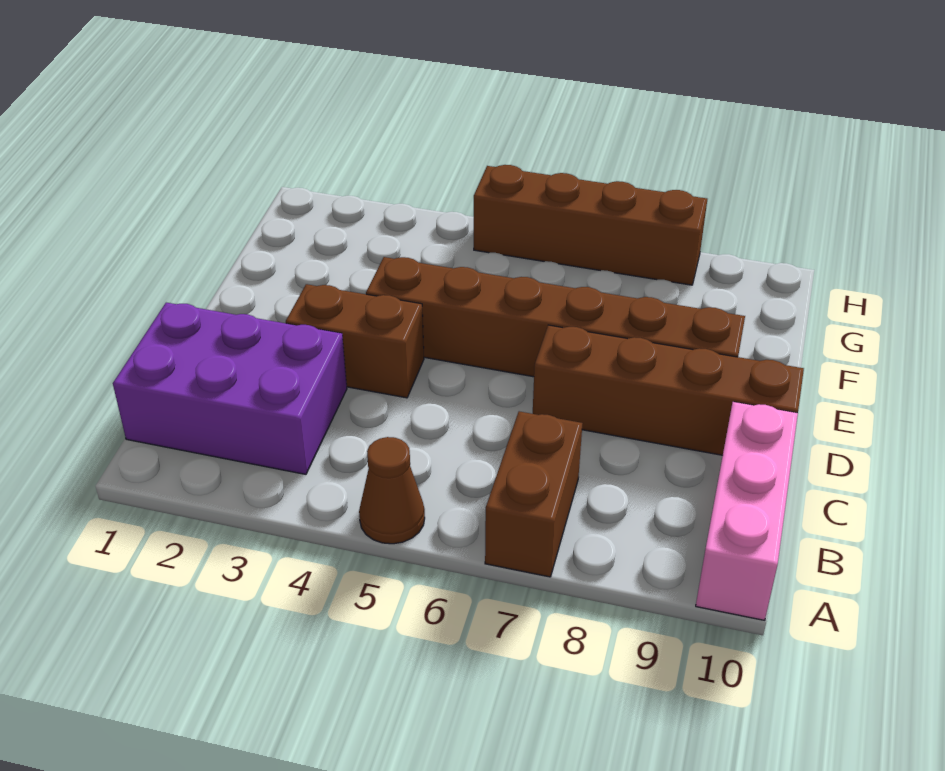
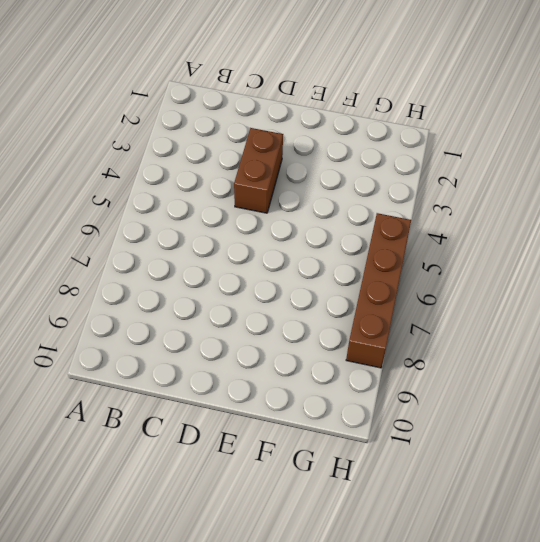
none -> brown cone A5 level 1
none -> brown brick A7:B7 level 1

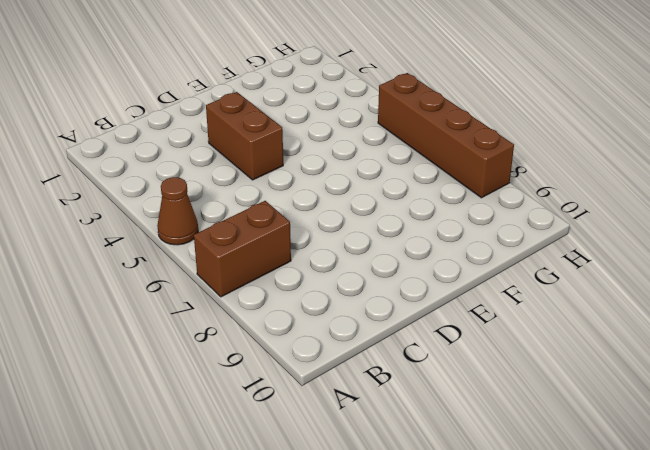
none -> pink brick A10:C10 level 1
none -> purple brick B1:C3 level 1

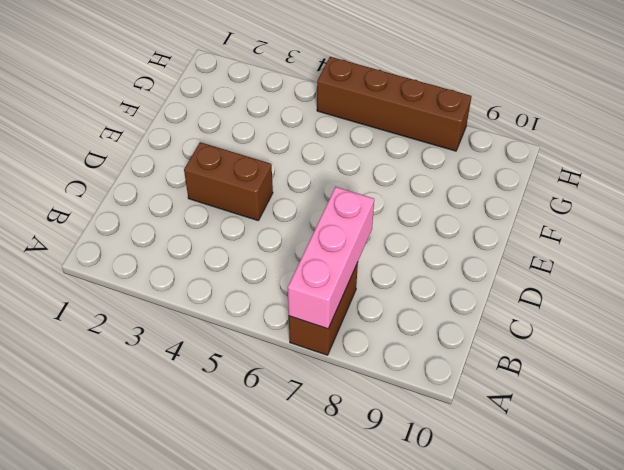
pink brick A7:C7 level 2 -> pink brick A10:C10 level 1
none -> brown cone A5 level 1
none -> purple brick B1:C3 level 1

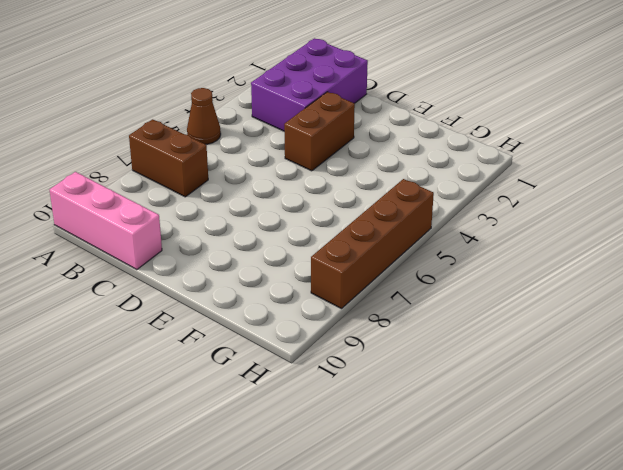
none -> brown brick D7:D10 level 1
none -> brown brick E4:E9 level 1

